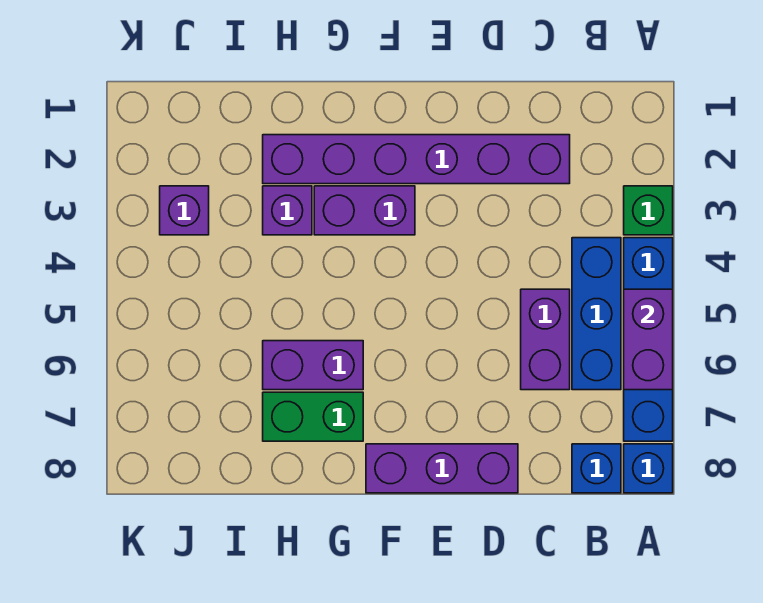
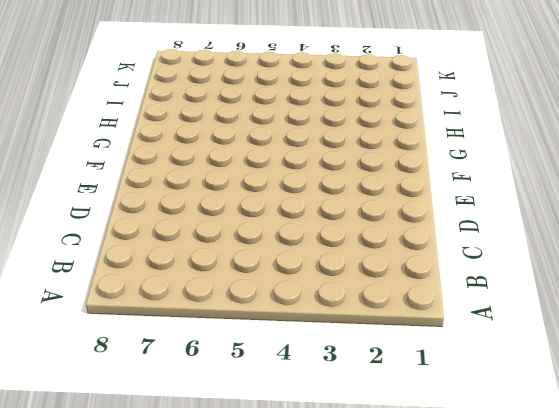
none -> green brick A3 level 1
none -> blue brick A4:A7 level 1
none -> blue brick A8 level 1

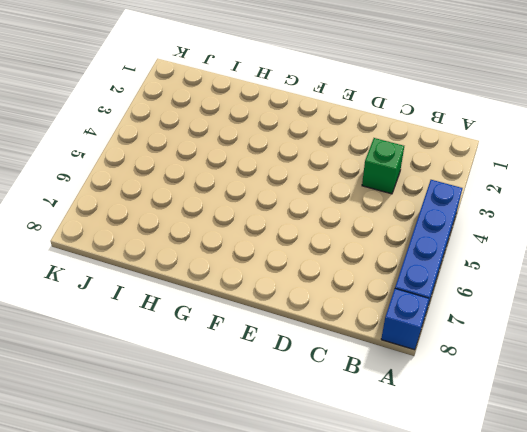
green brick C3 level 1 -> green brick A3 level 1
none -> blue brick B4:B6 level 1
none -> blue brick B8 level 1
none -> purple brick C2:H2 level 1

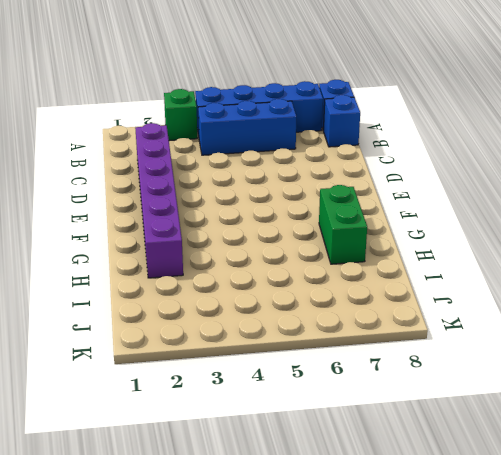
none -> purple brick C5:C6 level 1
none -> purple brick D8:F8 level 1
none -> purple brick F3:G3 level 1

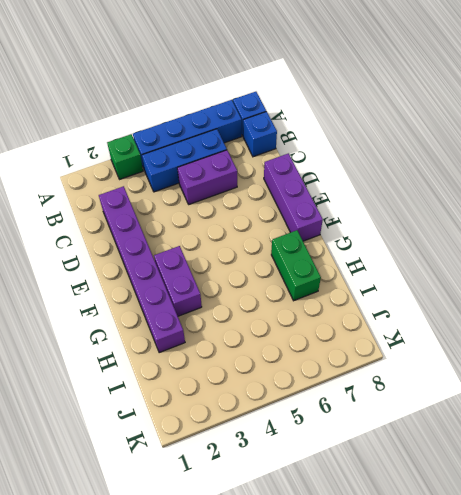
none -> purple brick G6:H6 level 1
none -> purple brick H3 level 1
none -> purple brick J3 level 1

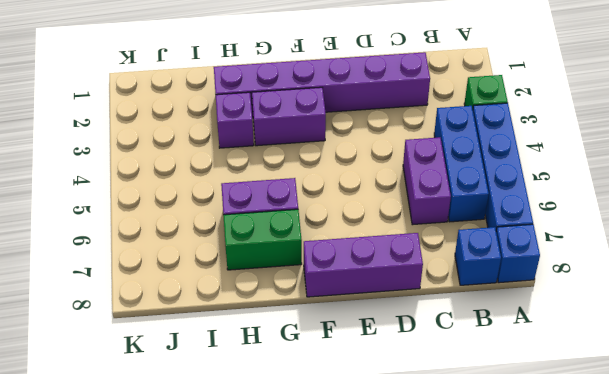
none -> purple brick J3 level 1
none -> purple brick A5:A6 level 2

